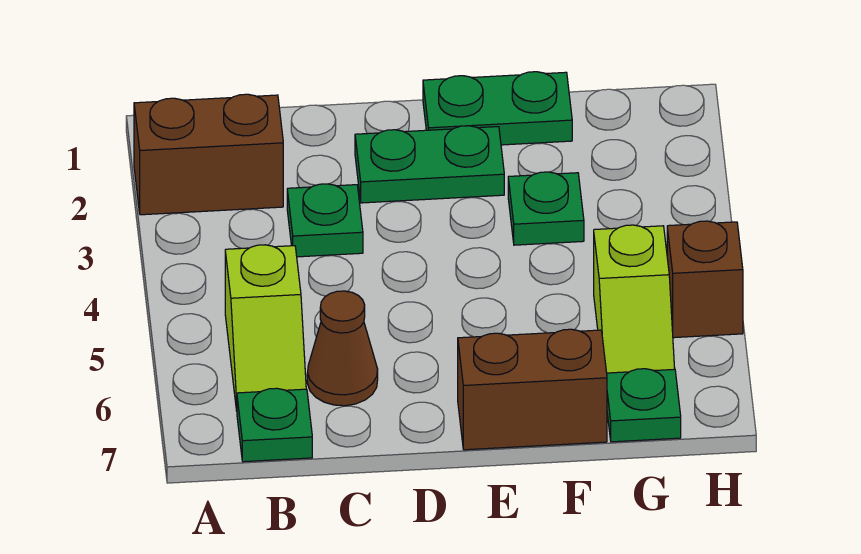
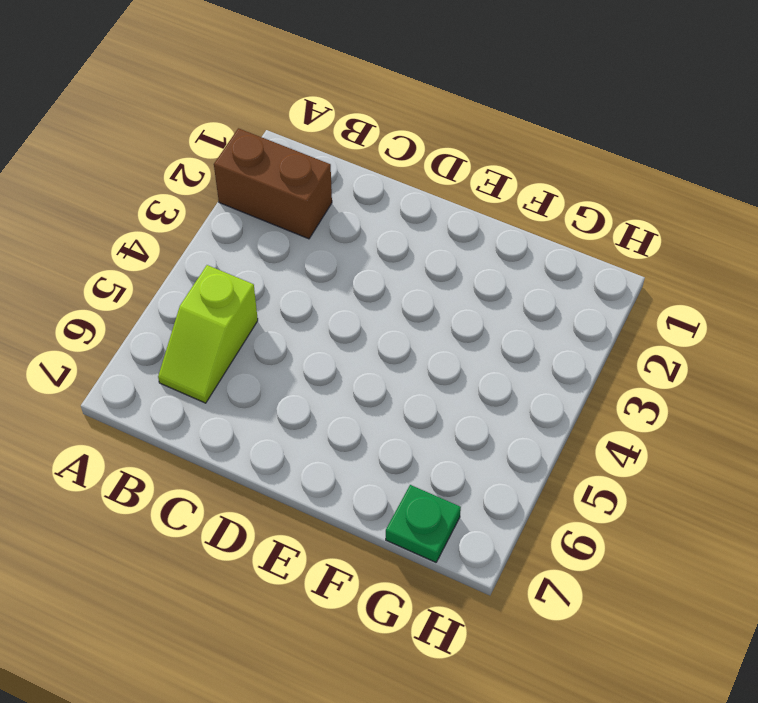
none -> green plate B7 level 1
none -> green plate C3 level 1
none -> brown cone C6 level 1

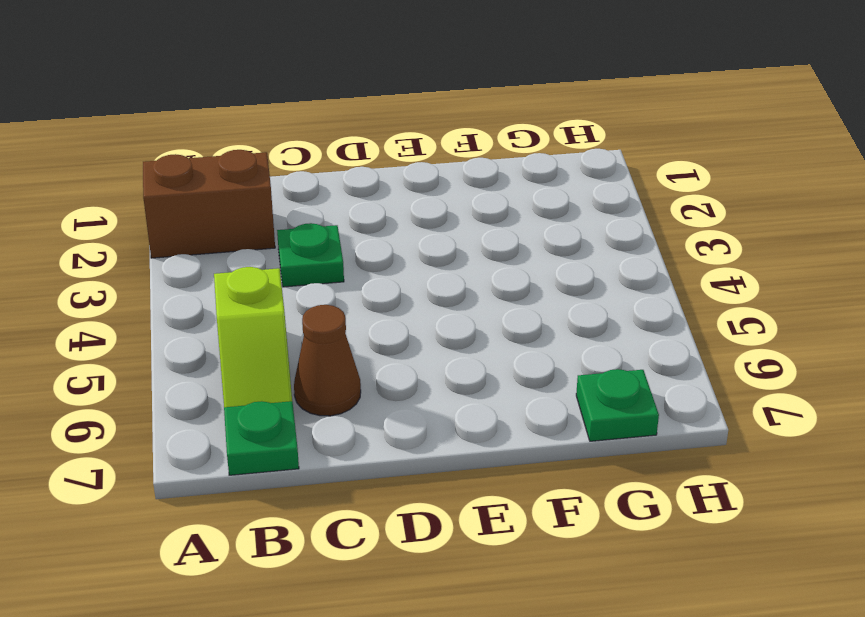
none -> green plate D2:E2 level 1
none -> green plate E1:F1 level 1
none -> brown brick E7:F7 level 1

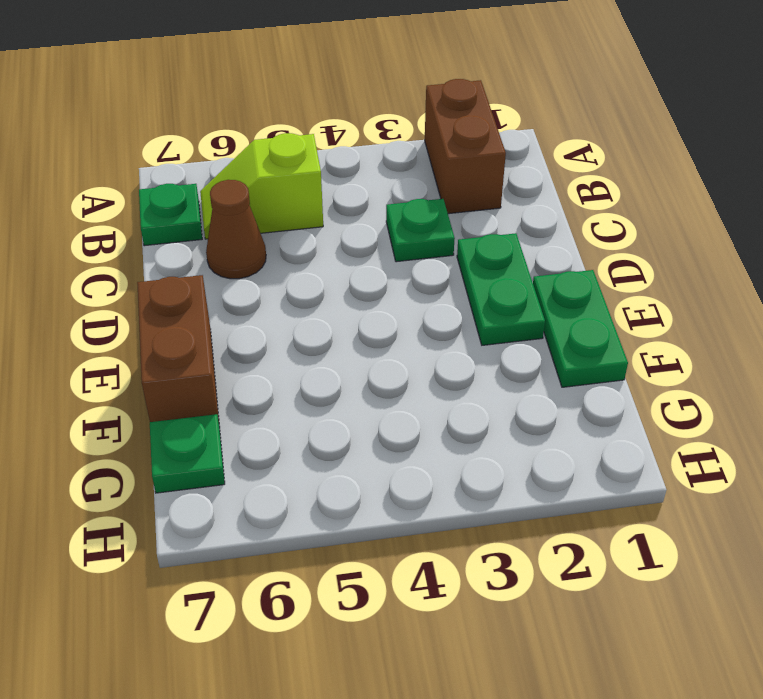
none -> green plate F3 level 1
none -> lime slope G5:G6 level 1 top 5
none -> brown brick H5 level 1

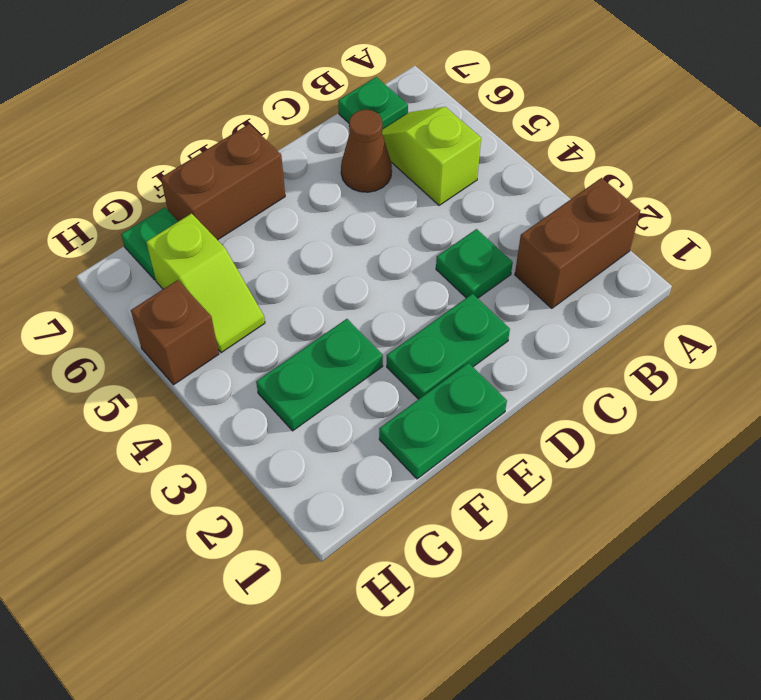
green plate F3:G3 level 1 -> green plate F3 level 1
lime slope G5:G6 level 1 top 6 -> lime slope G5:G6 level 1 top 5

